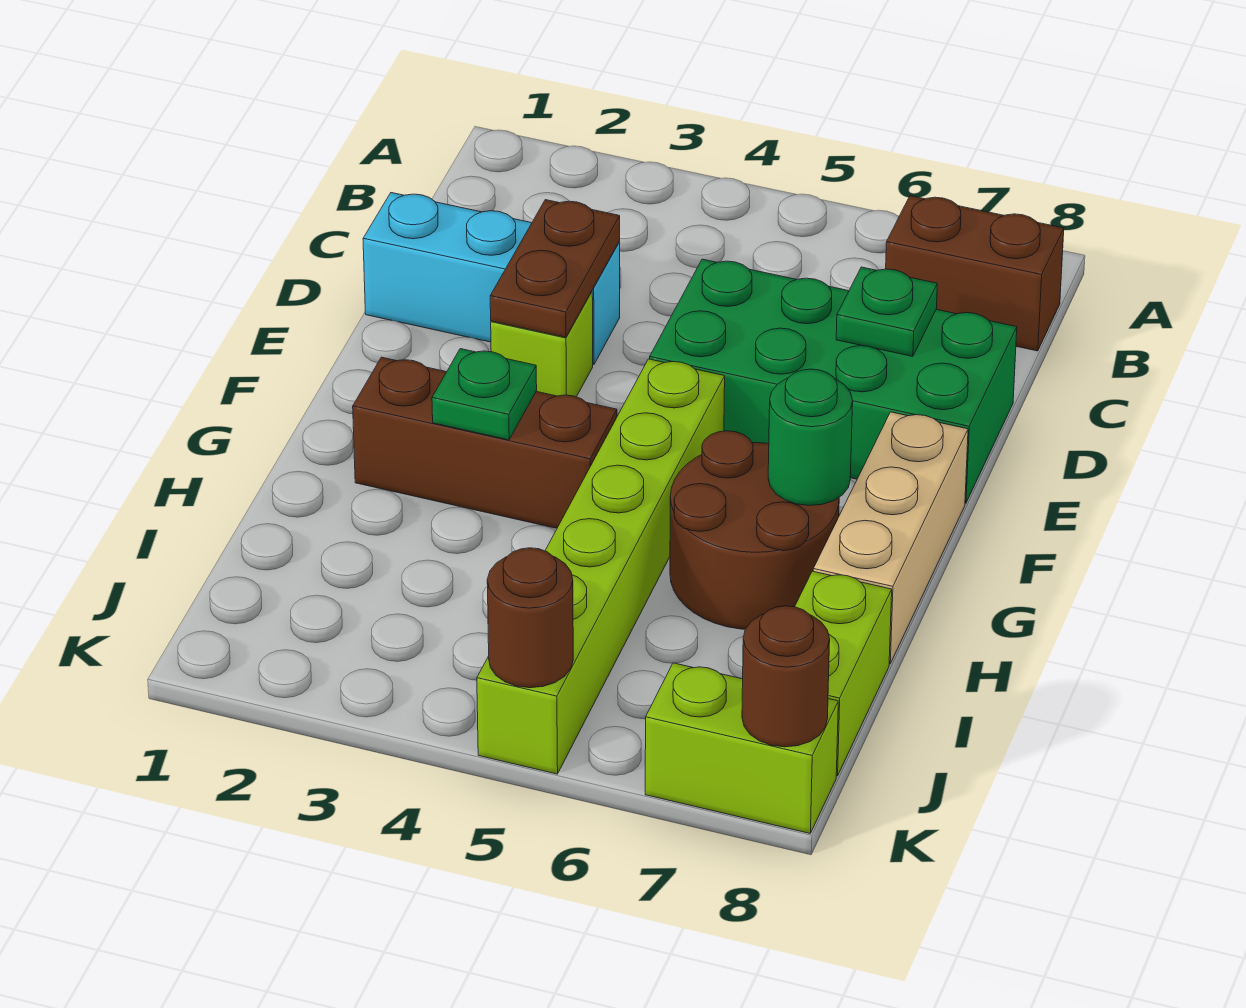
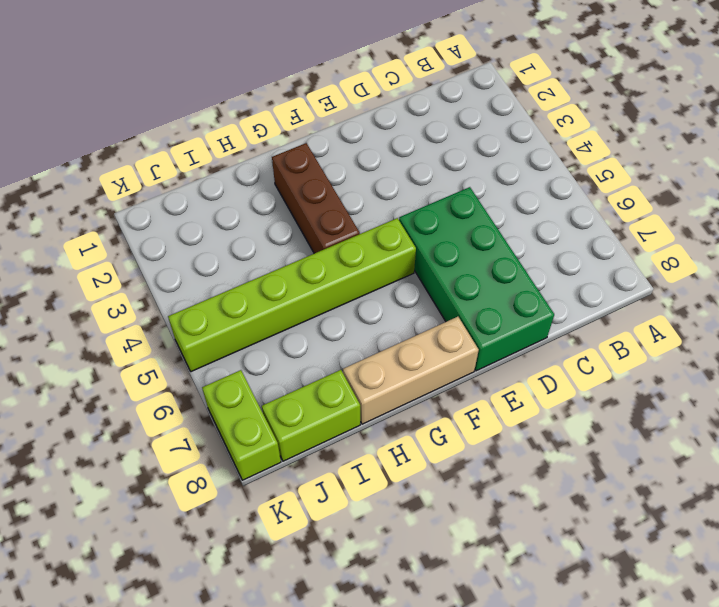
none -> brown brick B7:B8 level 1
none -> cyan brick D1:D3 level 1
none -> lime brick E3 level 1

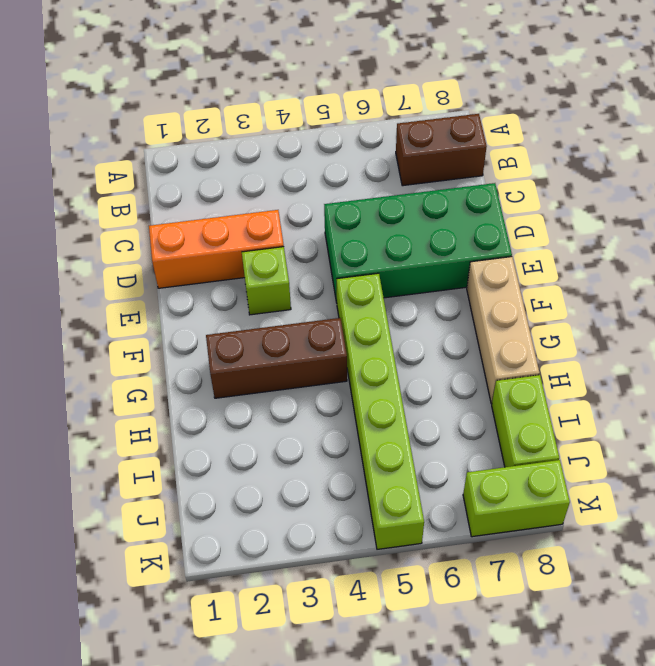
orange brick D1:D3 level 1 -> cyan brick D1:D3 level 1
none -> brown round brick G6:H7 level 1
none -> brown plate D3:E3 level 2
none -> green plate D7 level 2

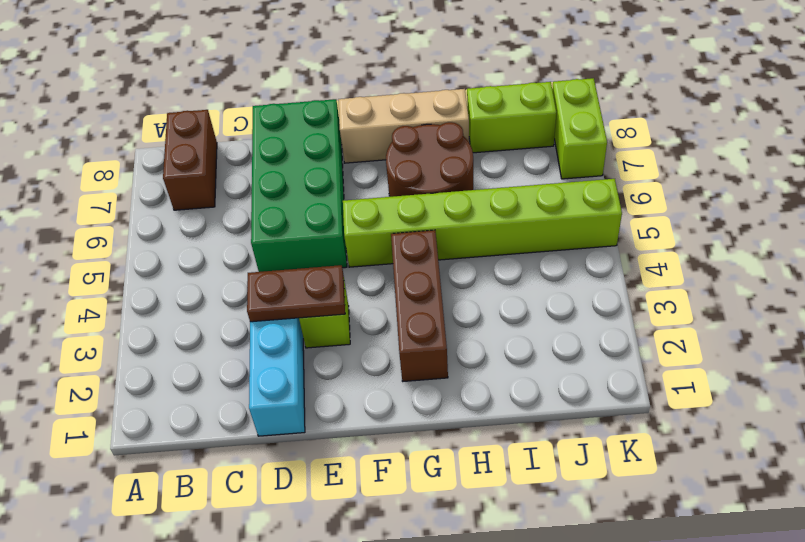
none -> green plate D7 level 2
none -> green plate G3 level 2
none -> green round brick G7 level 2

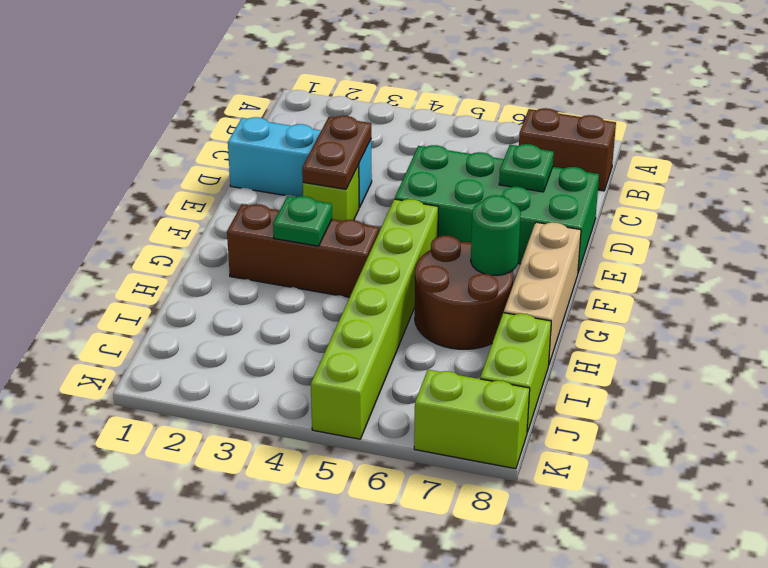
none -> brown round brick K5 level 2
none -> brown round brick K8 level 2

